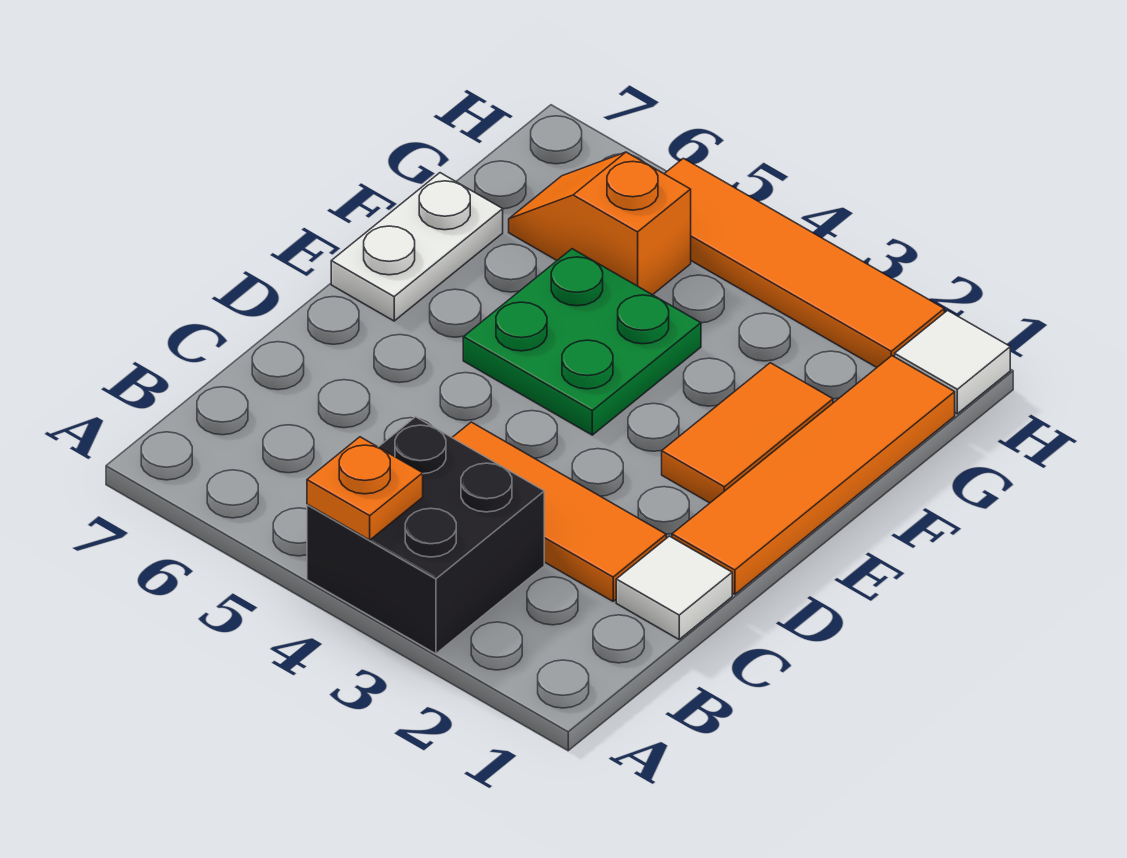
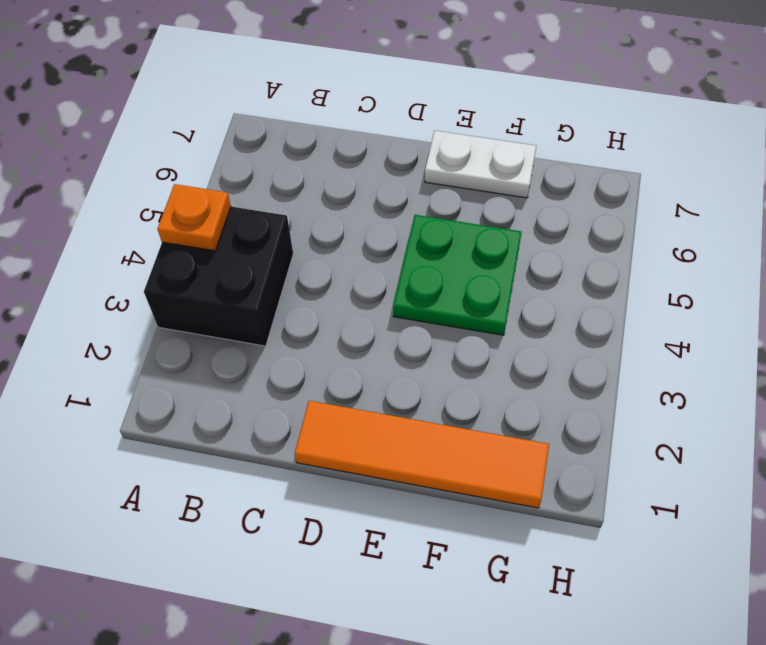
none -> white tile C1 level 1
none -> orange tile C2:C4 level 1

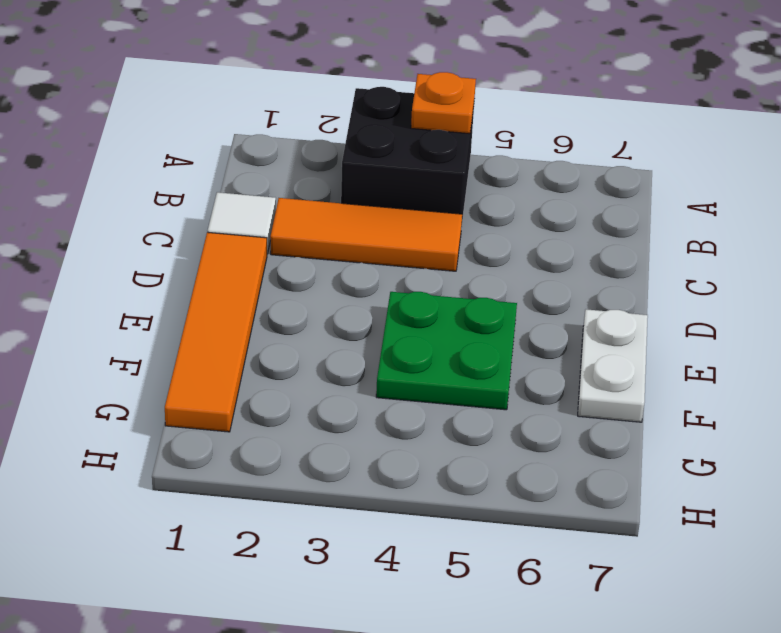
none -> orange tile E2:F2 level 1
none -> orange slope G5:G6 level 1 top 5

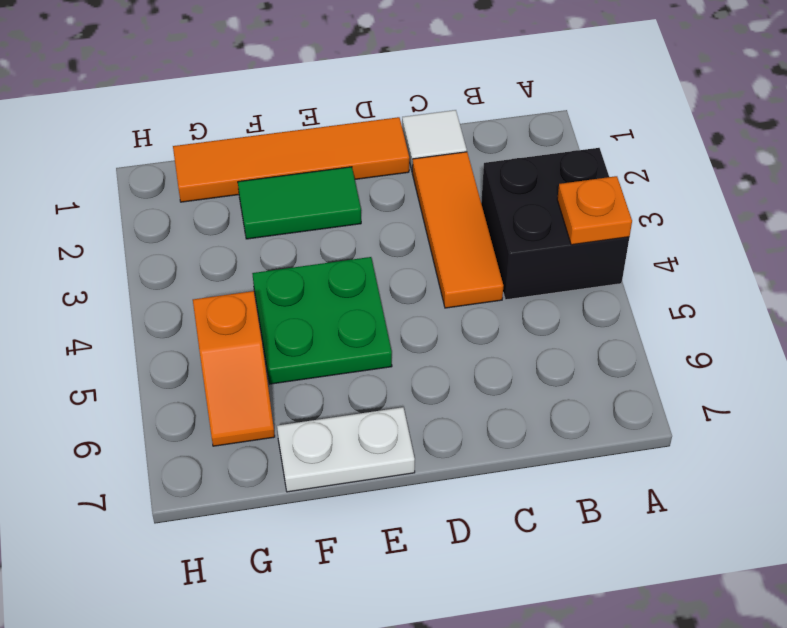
green tile E2:F2 level 1 -> orange tile E2:F2 level 1
none -> white tile H1 level 1
none -> orange tile H2:H5 level 1

